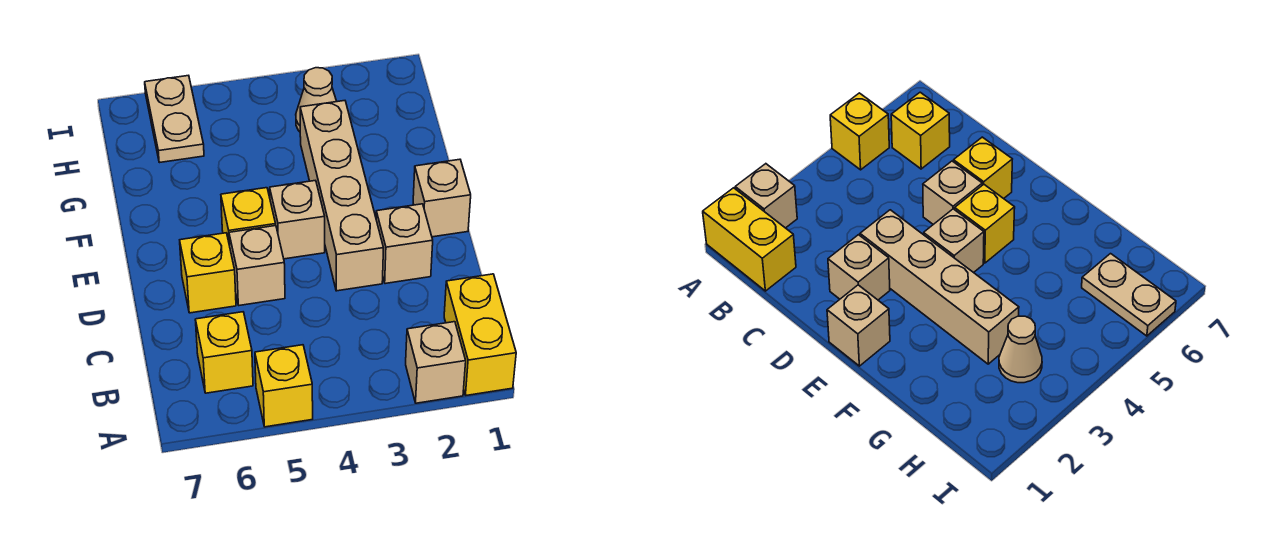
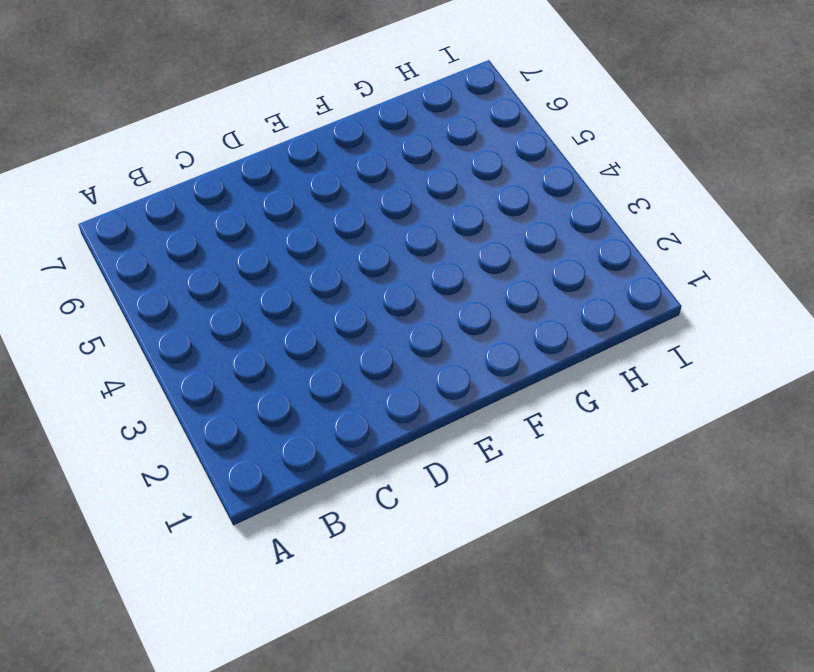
none -> yellow brick A1:B1 level 1
none -> tan brick A2 level 1
none -> yellow brick A5 level 1

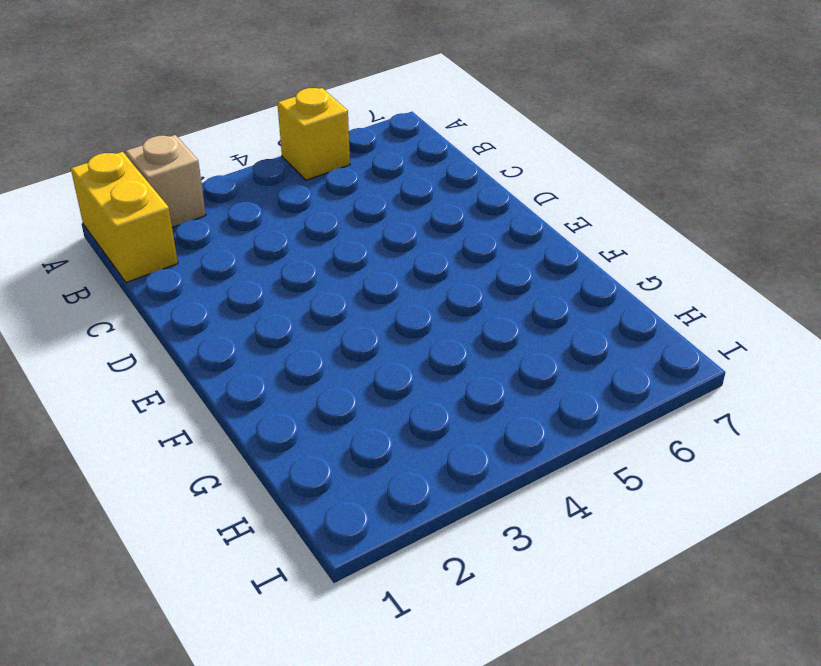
none -> yellow brick B6 level 1
none -> tan brick D2 level 1
none -> tan brick D3:G3 level 1

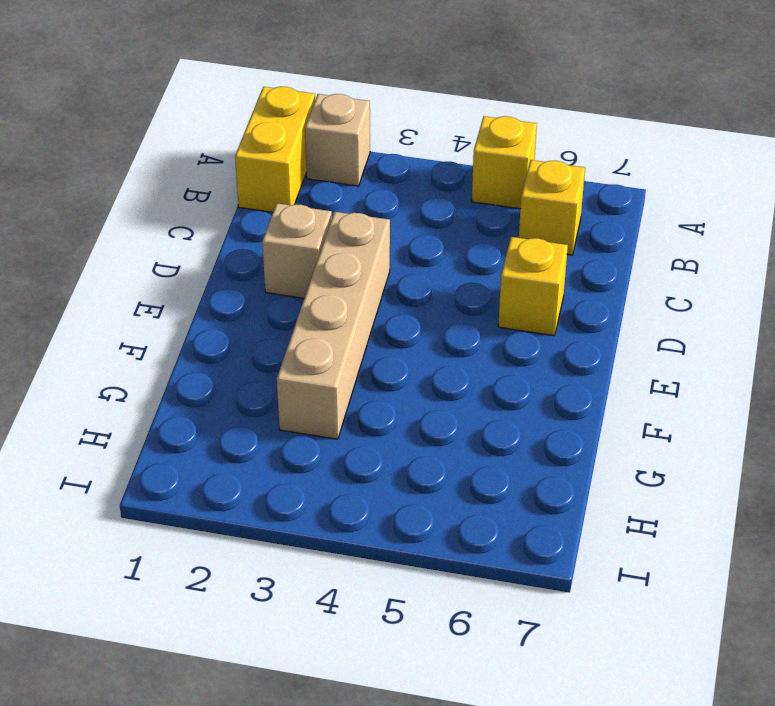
none -> tan brick D5 level 1
none -> tan brick E1 level 1
none -> tan brick E4 level 1

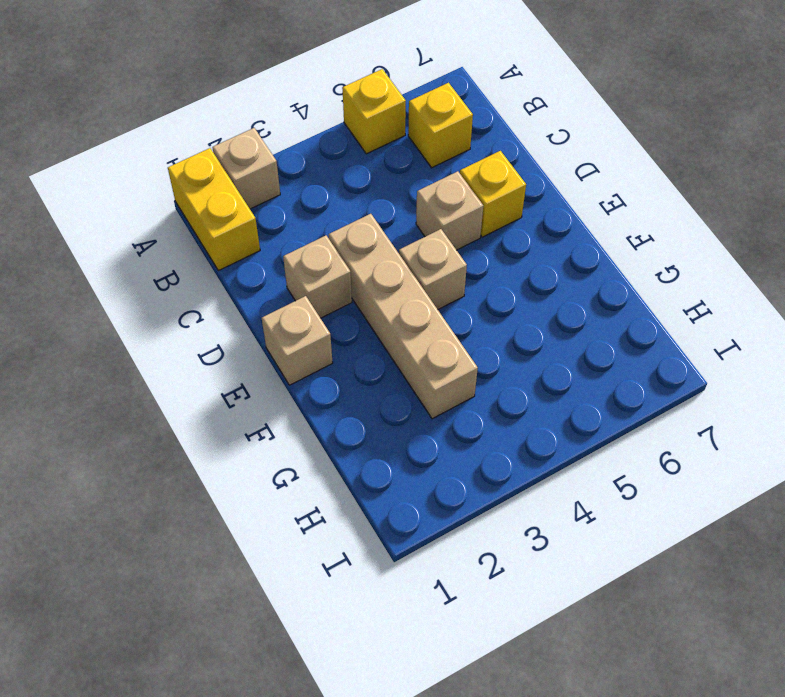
none -> yellow brick E5 level 1
none -> tan cone H3 level 1
none -> tan plate H6:I6 level 1

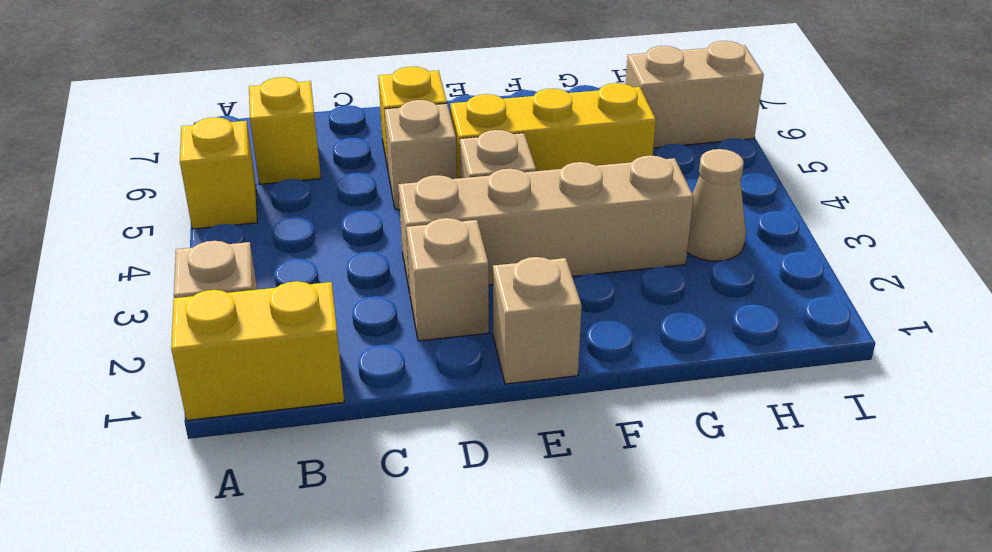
yellow brick E5:G5 level 1 -> yellow brick E5 level 1
tan brick H6:I6 level 1 -> tan plate H6:I6 level 1

